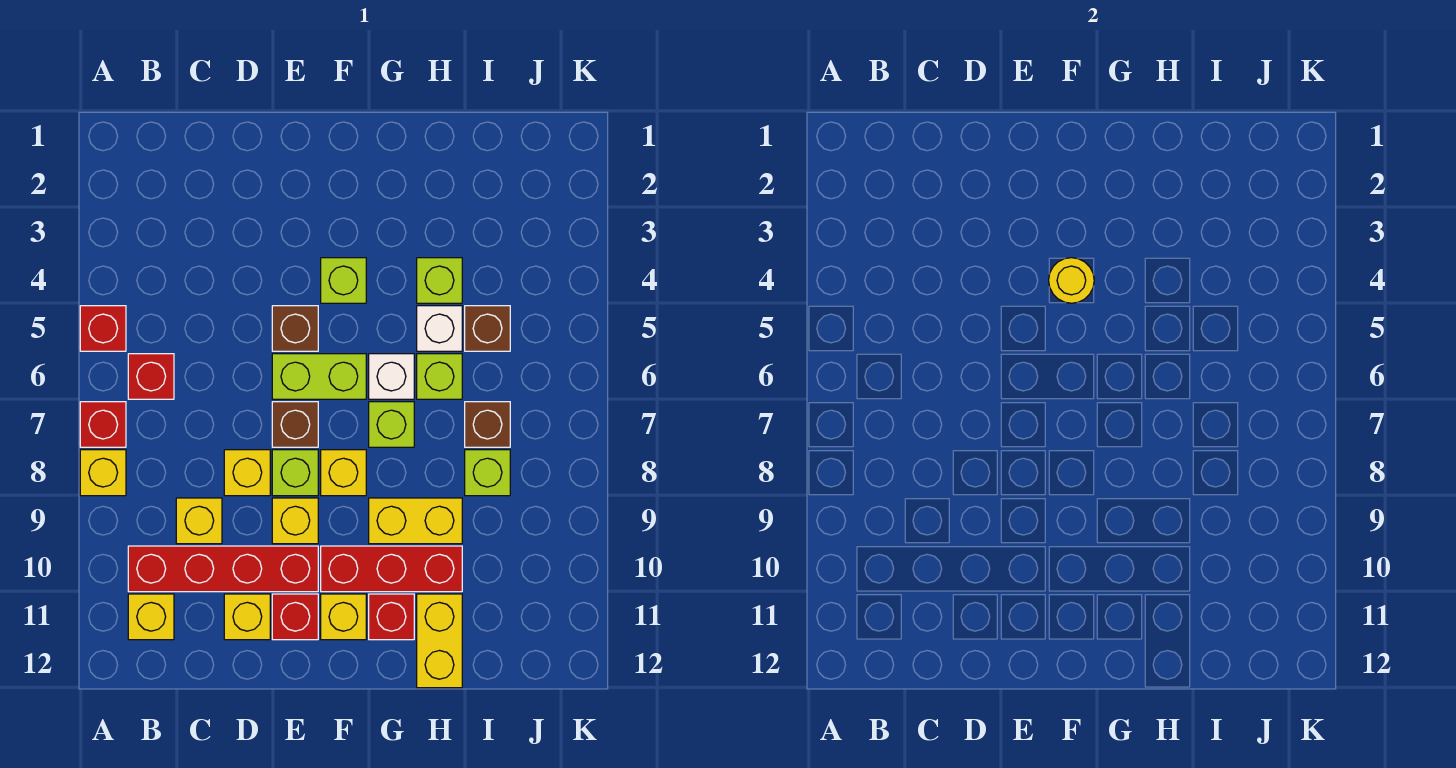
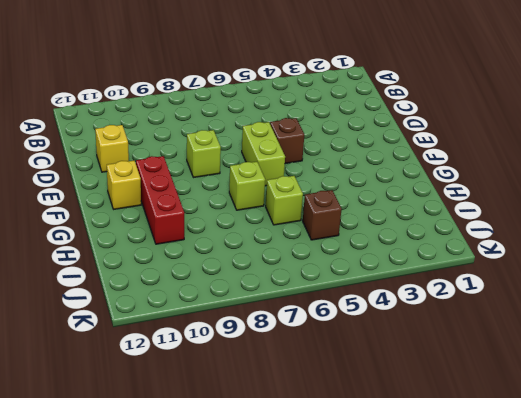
none -> red brick A5 level 1
none -> red brick A7 level 1
none -> yellow brick A8 level 1
none -> red brick B6 level 1

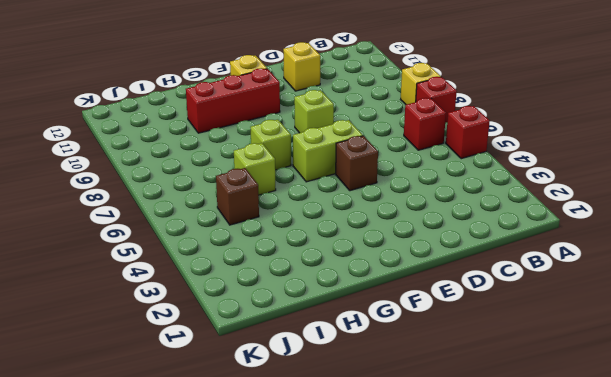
none -> red brick B10:E10 level 1
none -> yellow brick B11 level 1
none -> yellow brick C9 level 1
none -> yellow brick D8 level 1

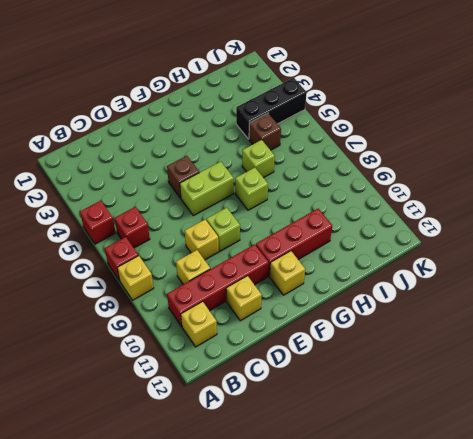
black brick I4:K4 level 1 -> none
none -> brown brick E7 level 1
none -> yellow brick E9 level 1
none -> red brick E11 level 1
none -> lime brick F4 level 1

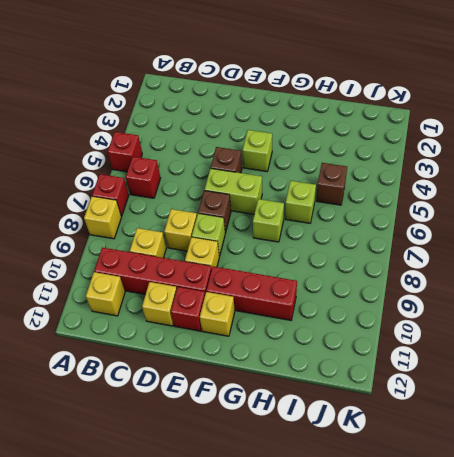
none -> yellow brick F8 level 1
none -> white brick G6 level 1
none -> yellow brick G9:H9 level 1
none -> red brick G11 level 1

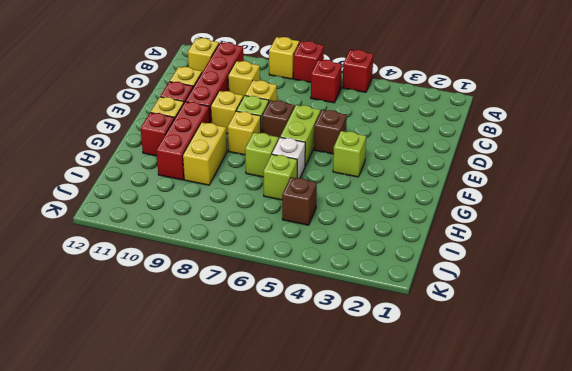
none -> lime brick H4 level 1
none -> white brick H5 level 1
none -> yellow brick H11:H12 level 1
none -> brown brick I7 level 1

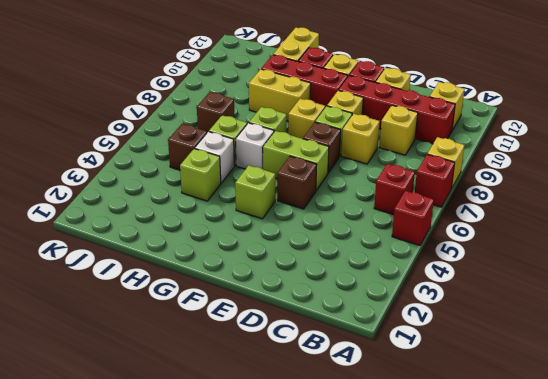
none -> lime brick I8 level 1
none -> yellow round brick F4 level 2

